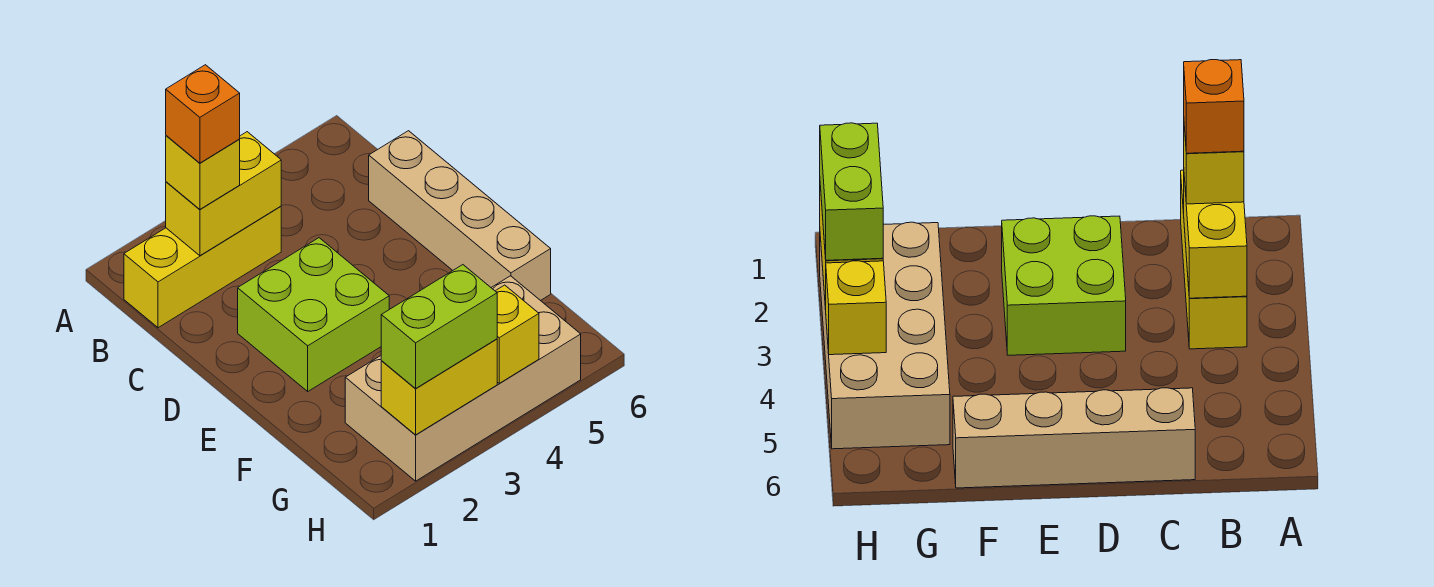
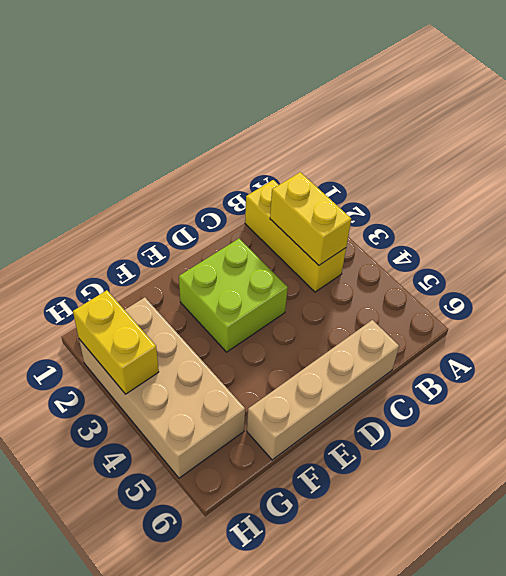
none -> yellow brick H4 level 2
none -> yellow brick B2 level 3

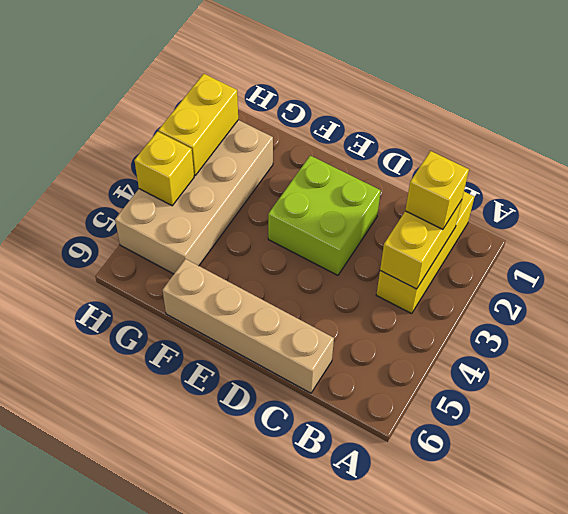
none -> lime brick H2:H3 level 3
none -> orange brick B2 level 4

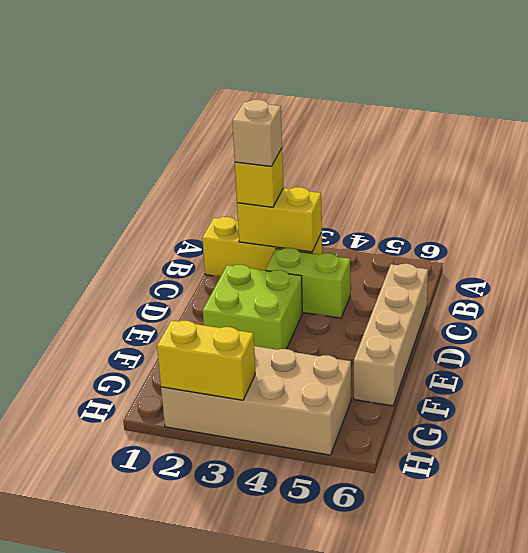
tan brick B2 level 4 -> orange brick B2 level 4
lime brick C3:C4 level 1 -> lime brick H2:H3 level 3
none -> yellow brick H4 level 2

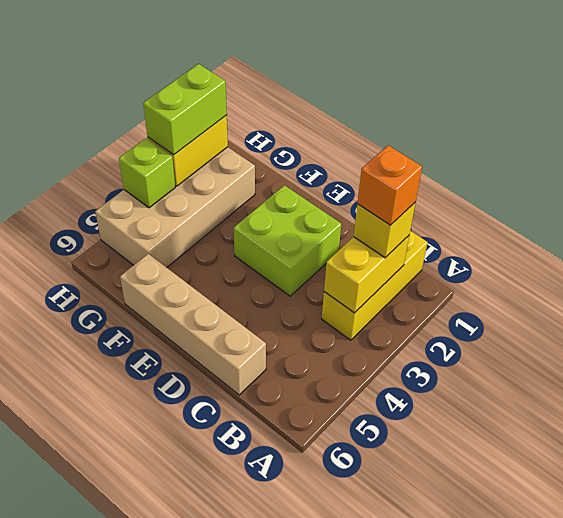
lime brick H4 level 2 -> yellow brick H4 level 2

